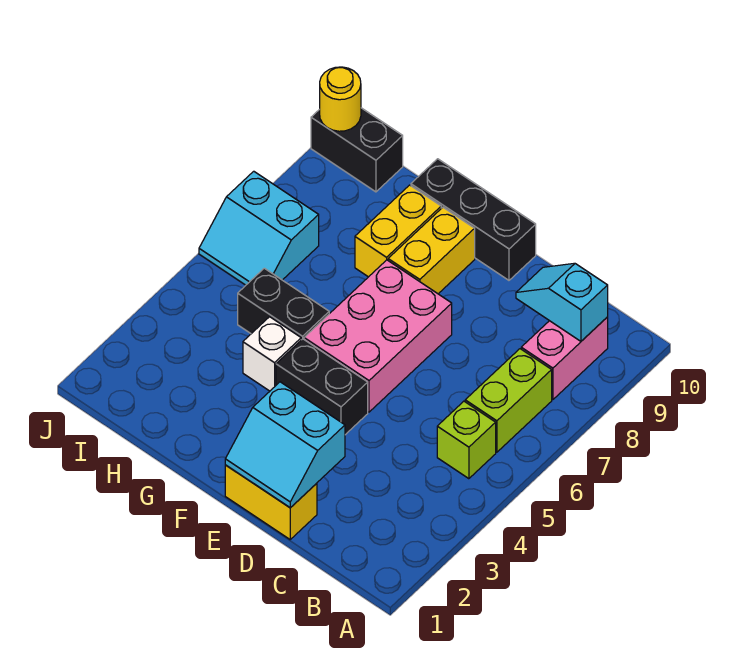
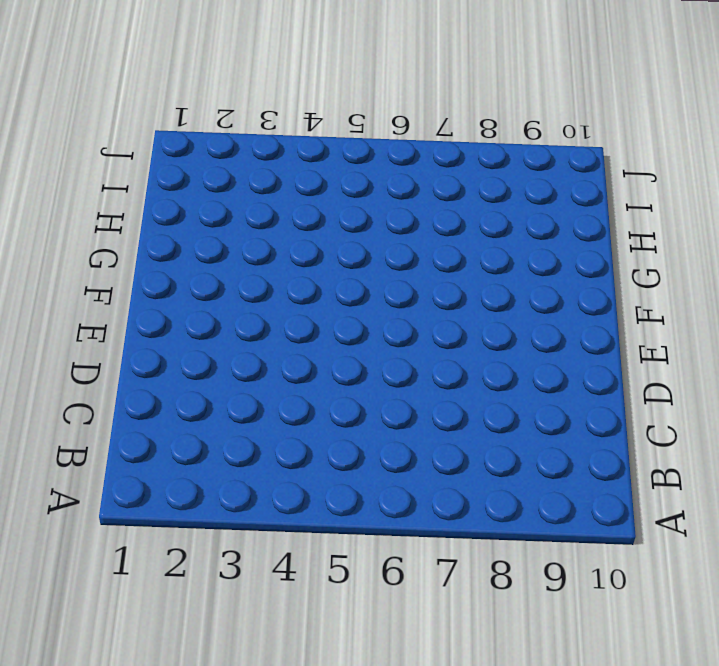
none -> lime brick B5 level 1
none -> lime brick B6:B7 level 1
none -> pink brick B8:B9 level 1

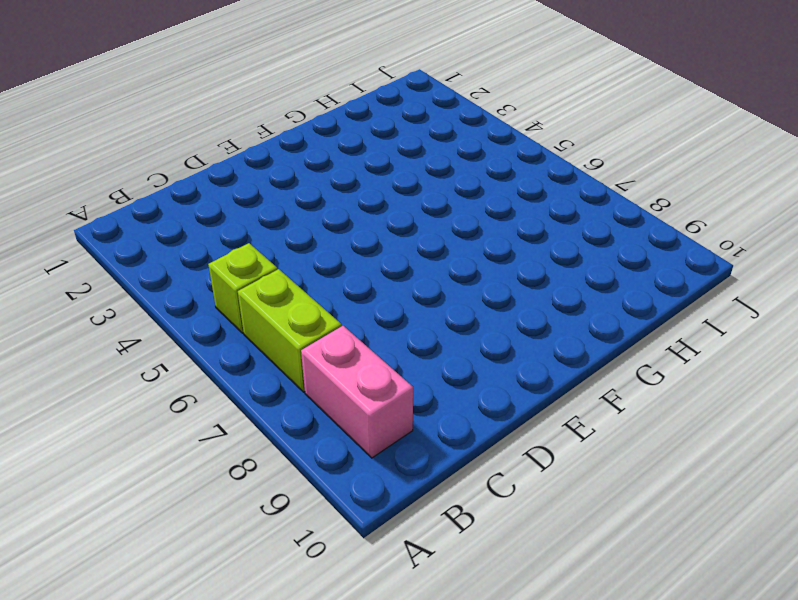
none -> yellow brick D1:E1 level 1
none -> black brick E4:F4 level 1
none -> pink brick E5:F7 level 1

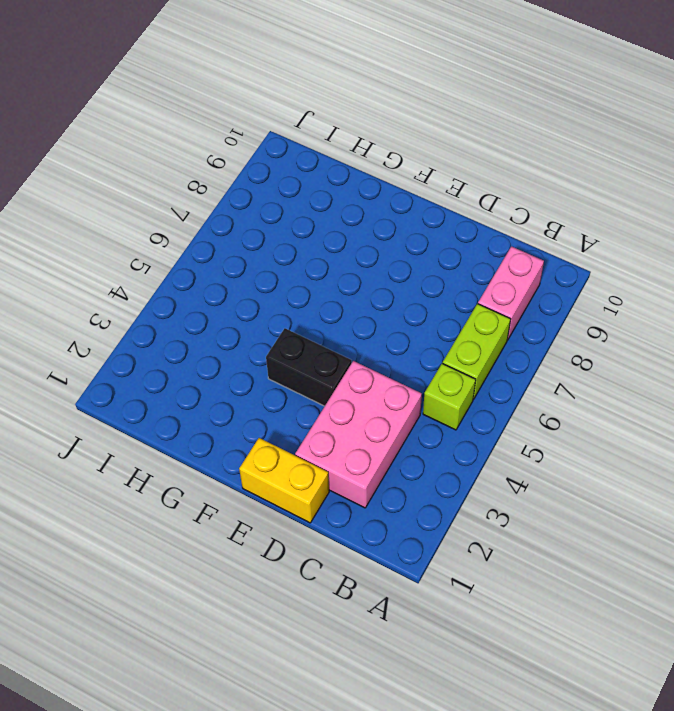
pink brick C2:D4 level 1 -> pink brick E5:F7 level 1
none -> black brick E10:G10 level 1
none -> yellow brick F8:F9 level 1
none -> white brick G4 level 1

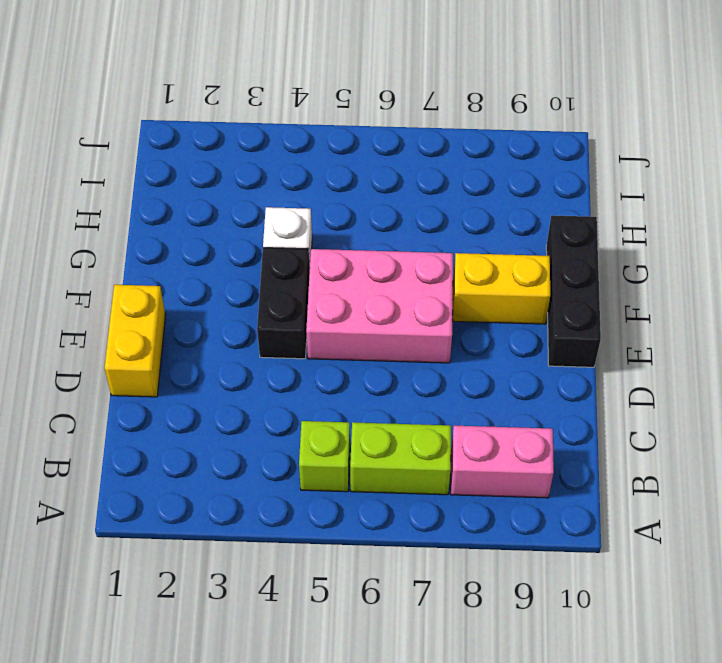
none -> black brick G5:H5 level 1
none -> yellow brick G8:G9 level 1
none -> cyan slope I6:J7 level 1 top 7

